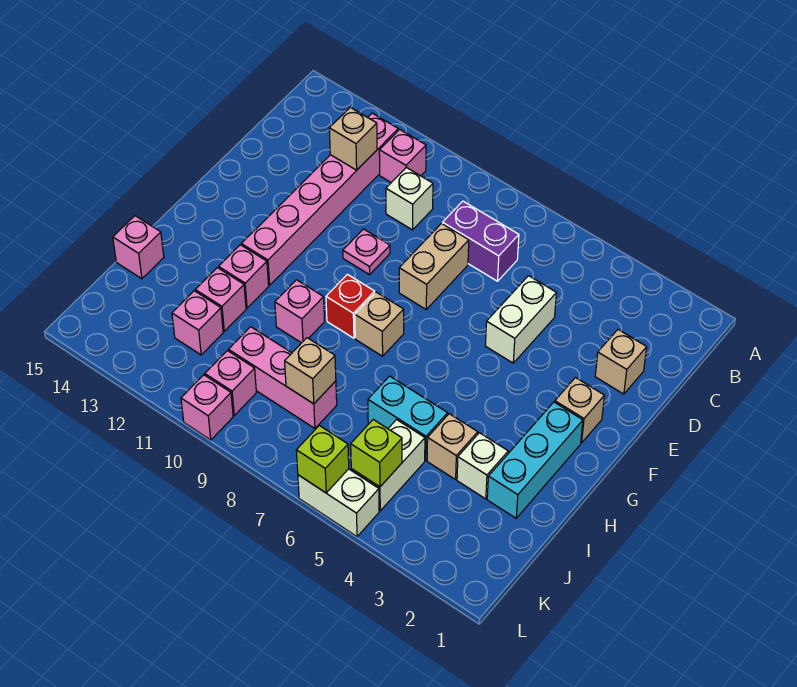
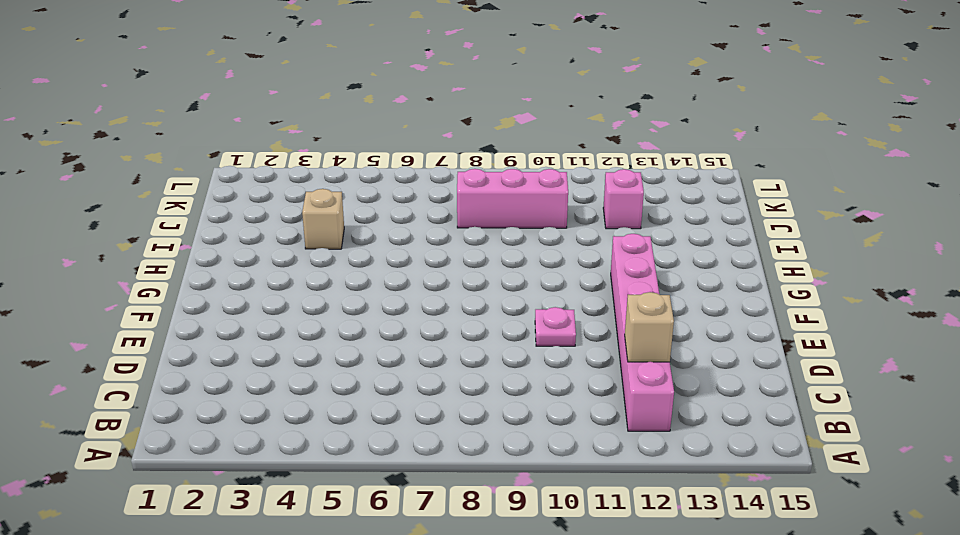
none -> pink brick B11 level 1
none -> purple brick C7:C8 level 1
none -> white brick C10 level 1

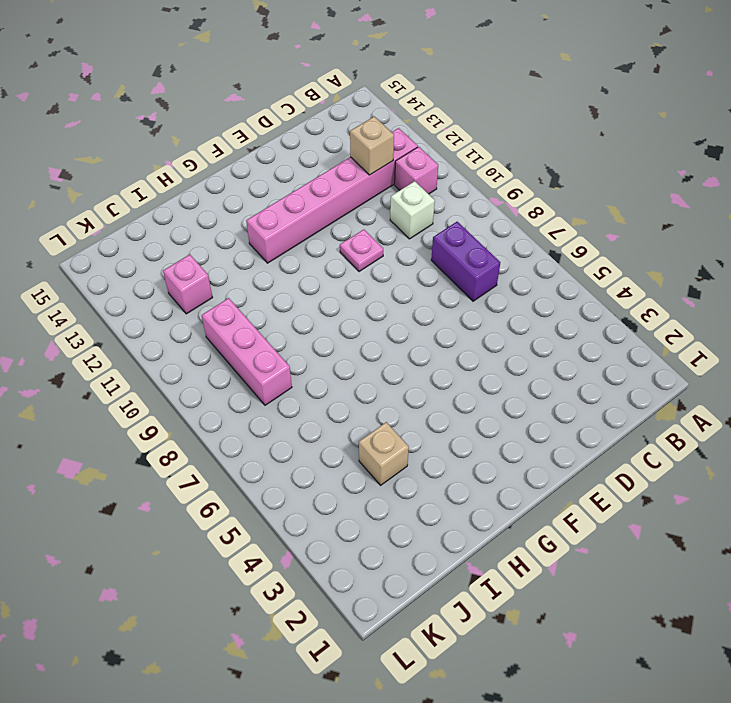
none -> tan brick D2 level 1
none -> white brick D5:E5 level 1
none -> tan brick D8:E8 level 1

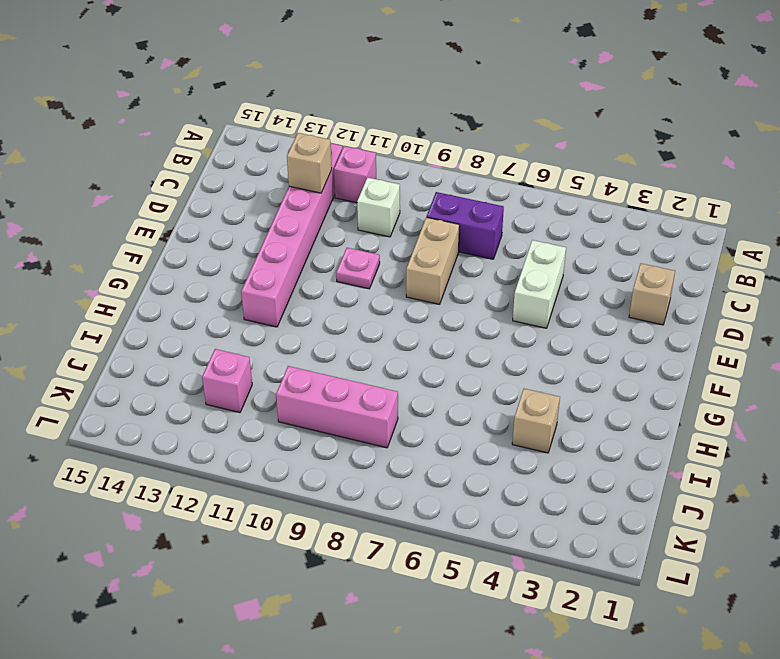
none -> tan brick F2 level 1
none -> cyan brick G2:I2 level 1
none -> tan brick G8 level 1

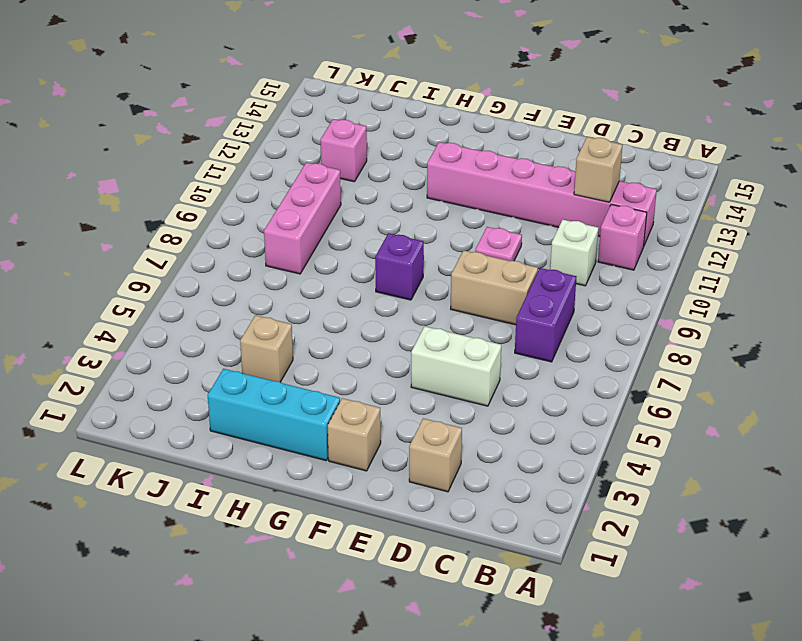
purple brick G8 level 1 -> tan brick G8 level 1
none -> red brick G9 level 1
none -> pink brick H10 level 1
none -> pink brick H12 level 1

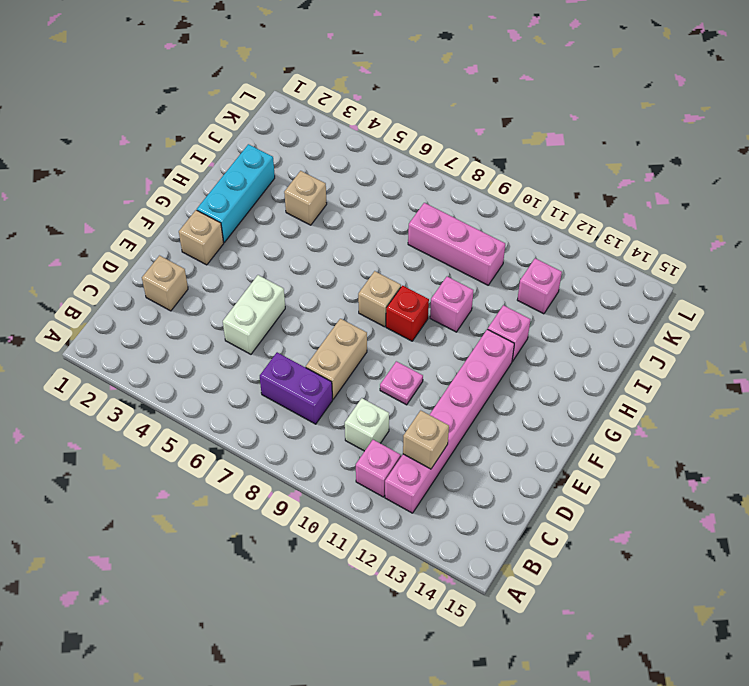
none -> white brick I3 level 1
none -> cyan brick I5:I6 level 1
none -> pink brick I12 level 1

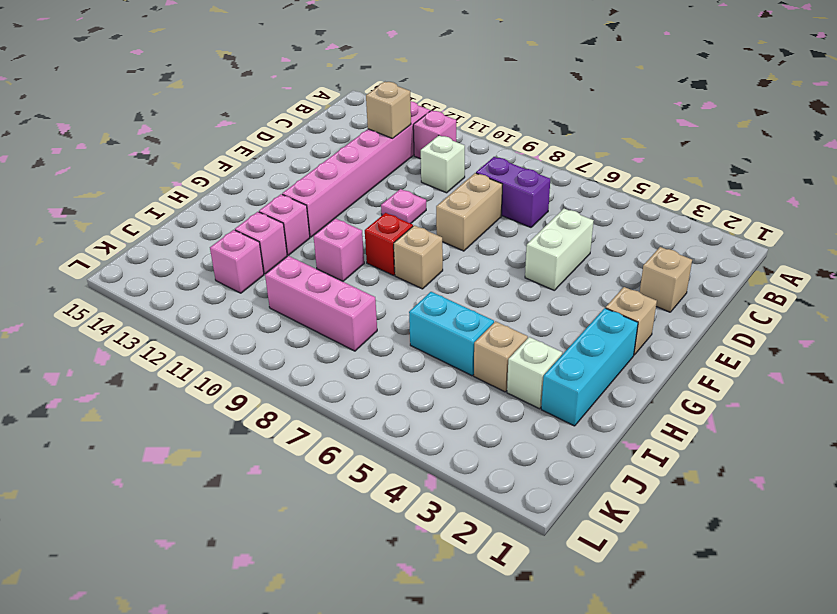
none -> pink brick I15 level 1
none -> white brick J5:K5 level 1
none -> pink brick K10 level 1

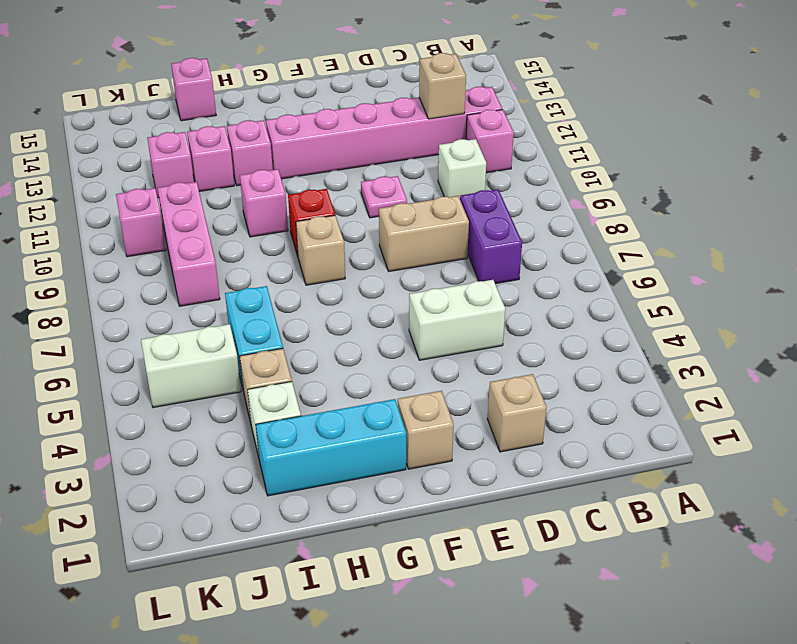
none -> white brick L5:L6 level 1
none -> pink brick L10 level 1
none -> tan brick J8 level 2

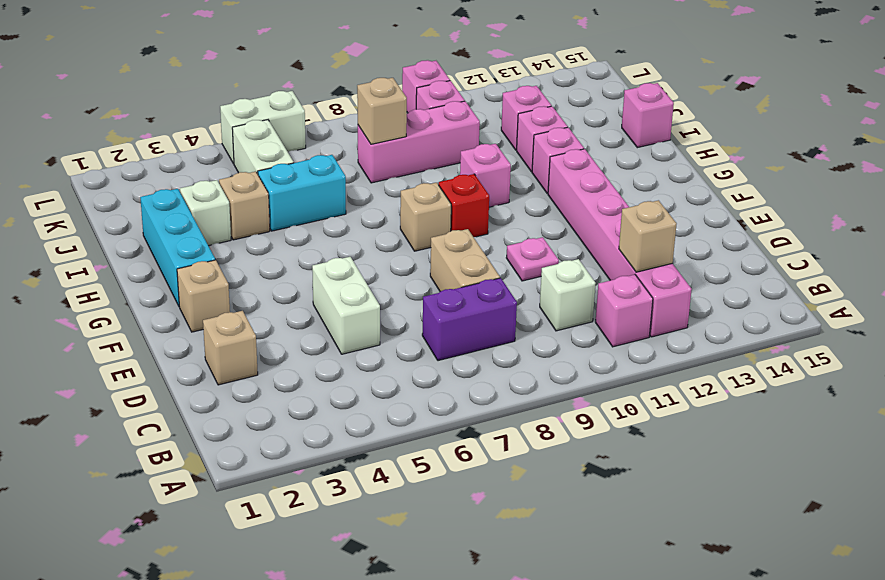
none -> lime brick K5 level 2
none -> lime brick L6 level 2

